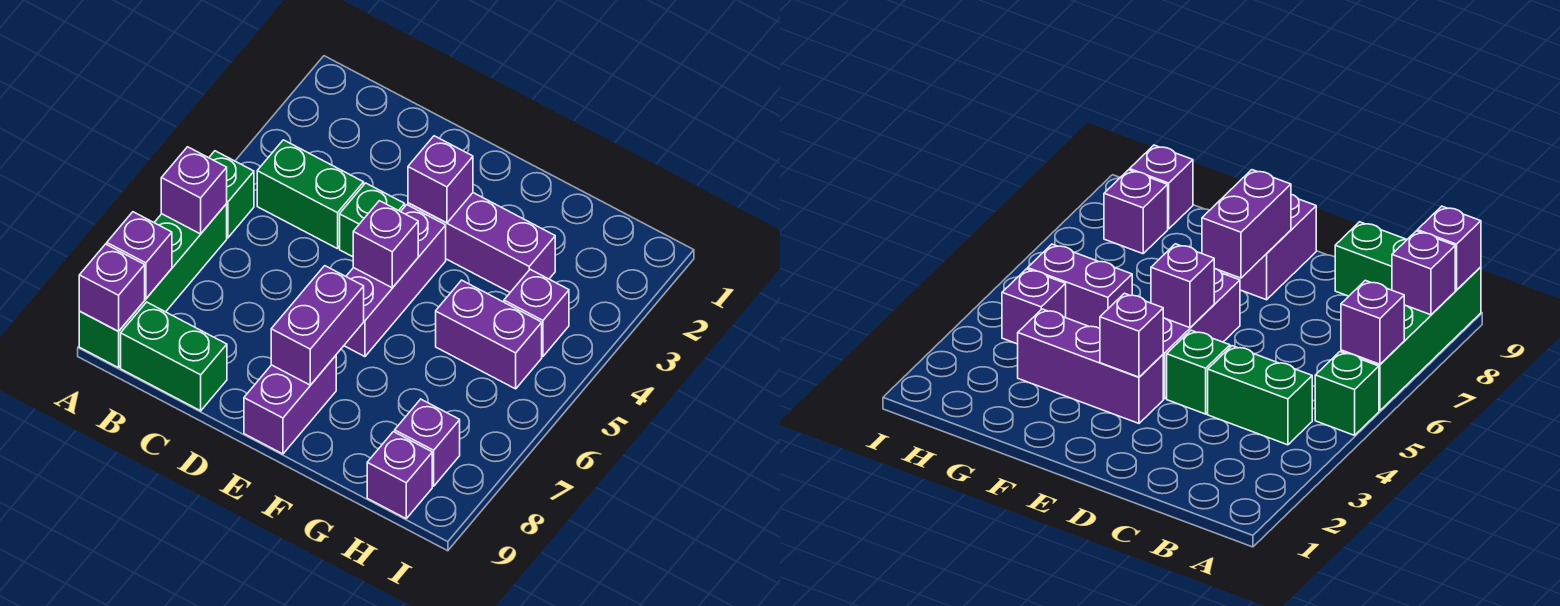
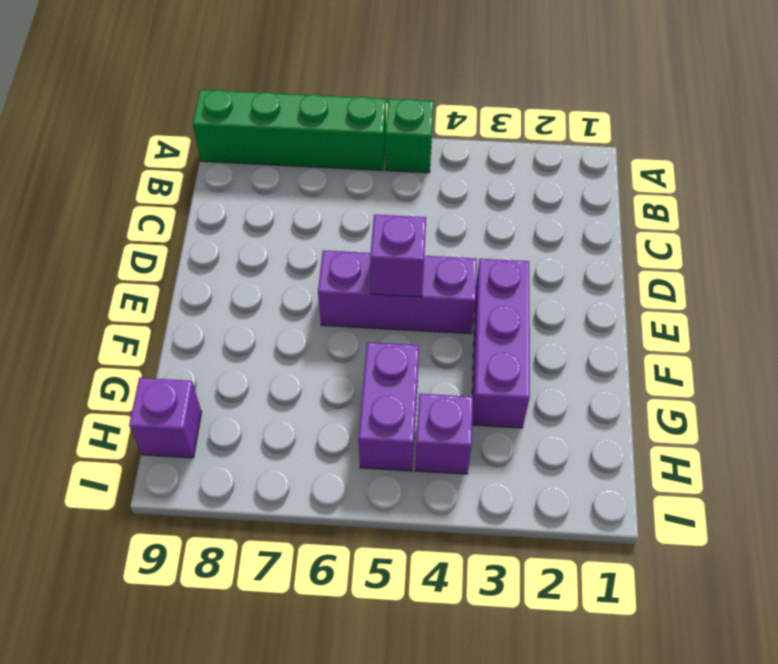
none -> green brick B4:C4 level 1
none -> green brick B9:C9 level 1
none -> green brick D4 level 1

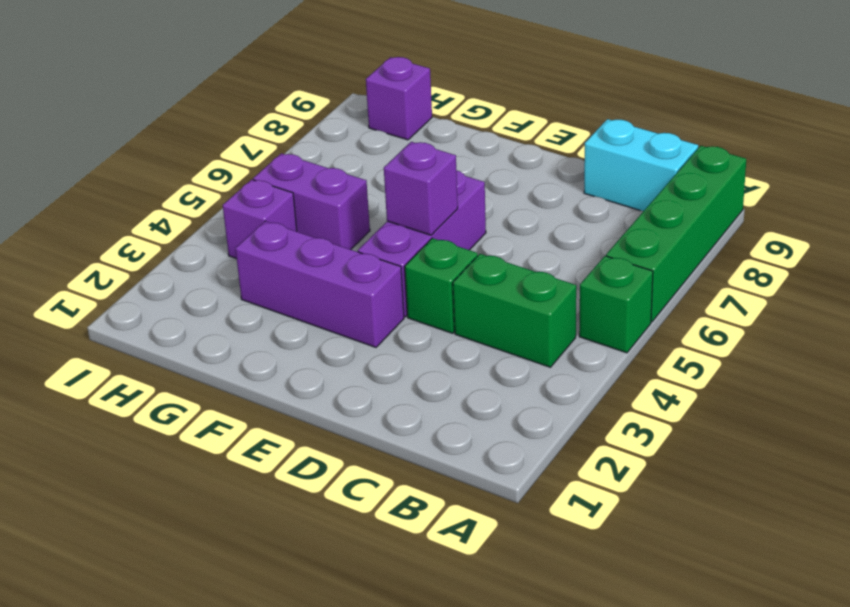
cyan brick B9:C9 level 1 -> green brick B9:C9 level 1
none -> purple brick E8:E9 level 1
none -> purple brick H8 level 1
none -> purple brick A6 level 2

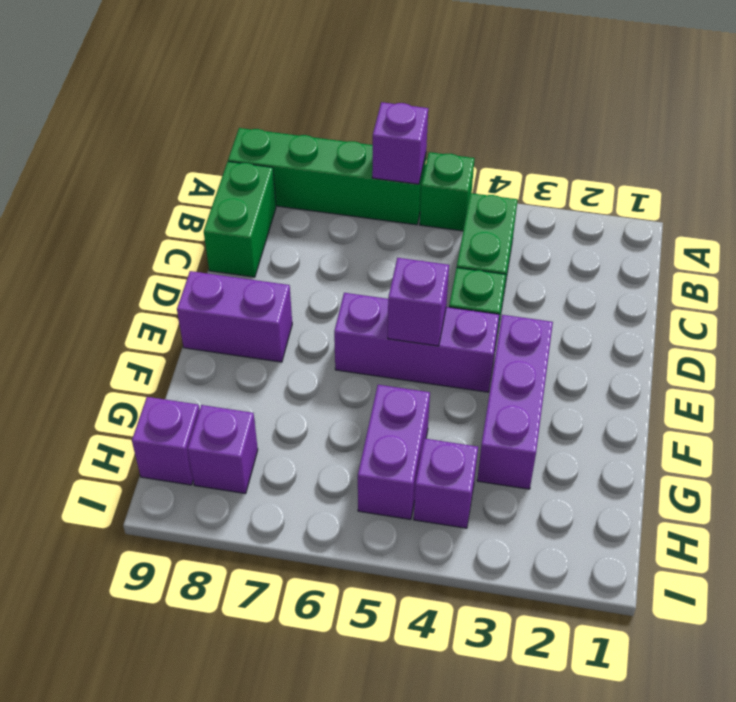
none -> purple brick A8 level 2
none -> purple brick A9 level 2
none -> purple brick E3 level 2

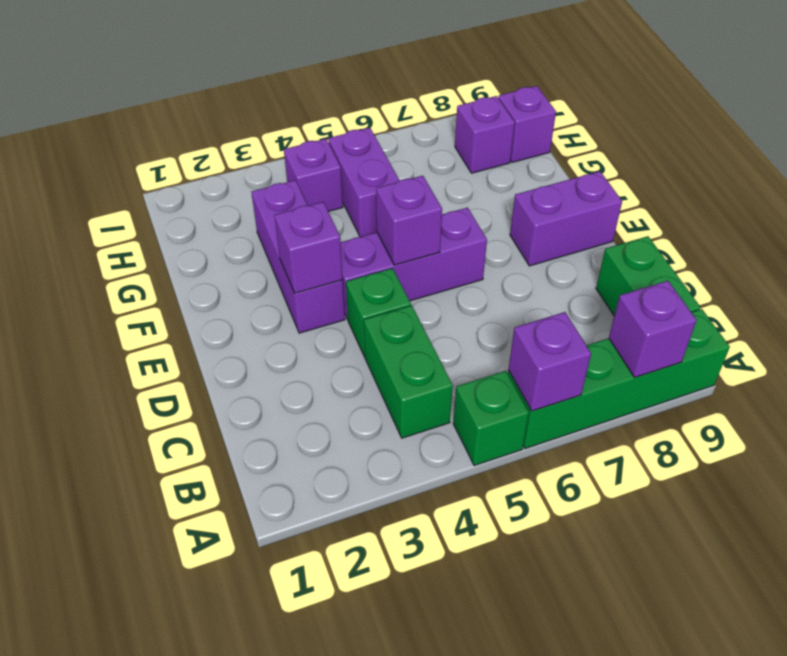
none -> purple brick A9 level 2
none -> purple brick E7:E8 level 2

